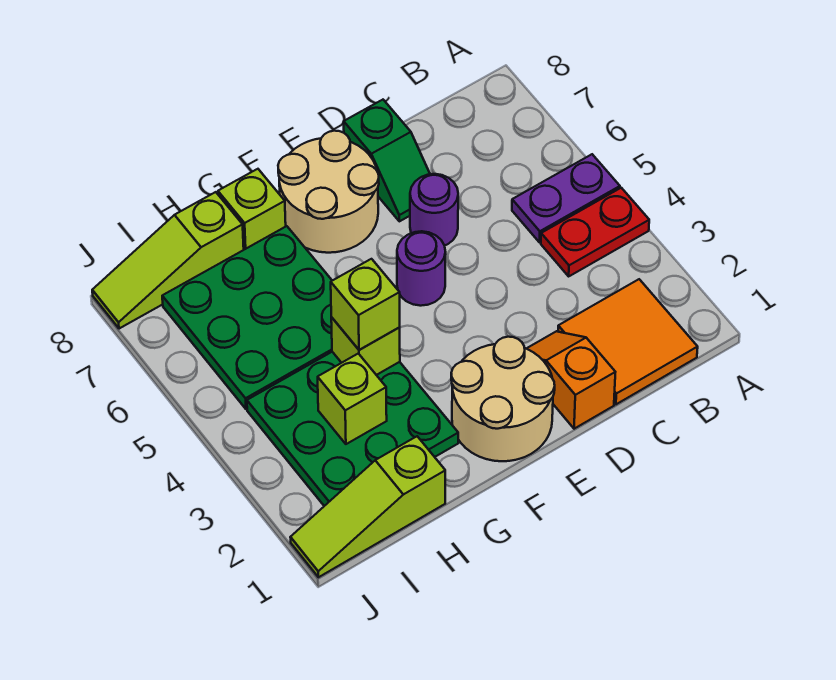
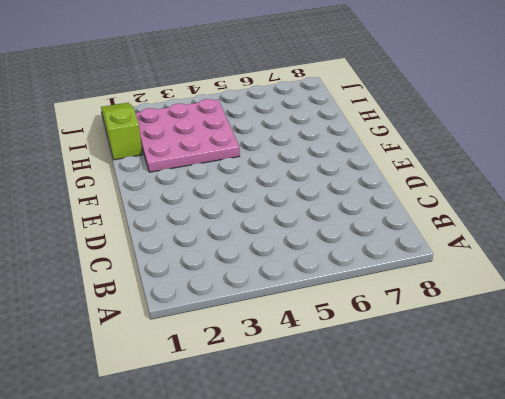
pink plate G2:I4 level 1 -> green plate G2:I4 level 1
none -> red plate A4:B4 level 1
none -> purple plate A5:B5 level 1
none -> orange tile B1:C2 level 1

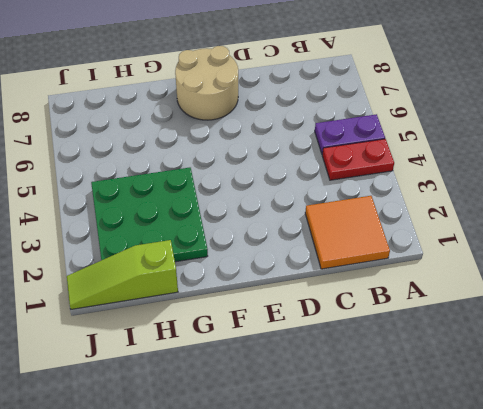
none -> orange slope D1:D2 level 1 top 1
none -> purple round brick D6 level 1
none -> green slope D7:D8 level 1 top 8

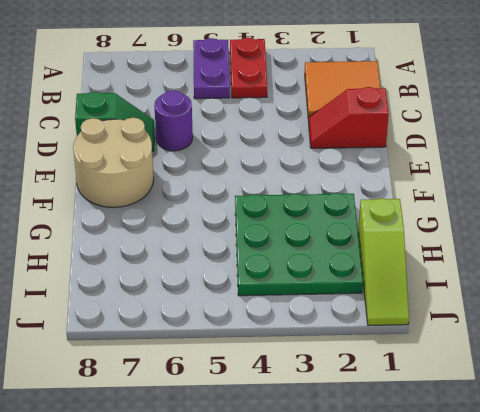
red slope D1:D2 level 1 top 1 -> orange slope D1:D2 level 1 top 1
none -> tan round brick E1:F2 level 1
none -> purple round brick E5 level 1
none -> green plate G5:I7 level 1

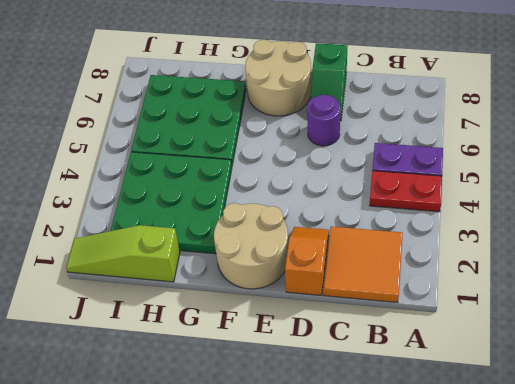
none -> purple round brick E5 level 1
none -> lime brick G8 level 1
none -> lime slope H8:J8 level 1 top H

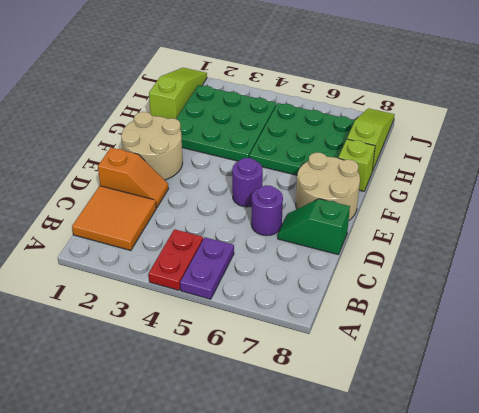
none -> lime brick G4 level 2
none -> lime brick H3 level 2
none -> lime brick G4 level 3

